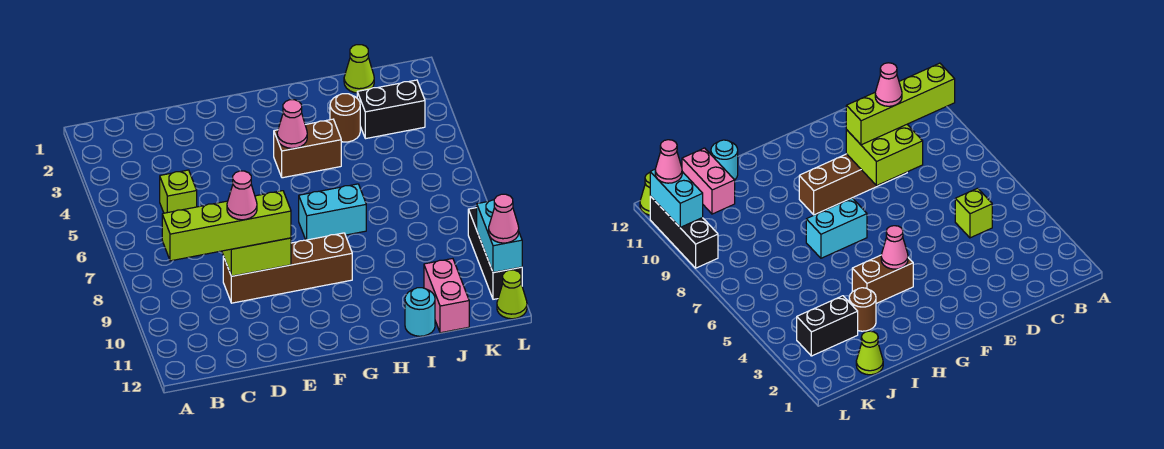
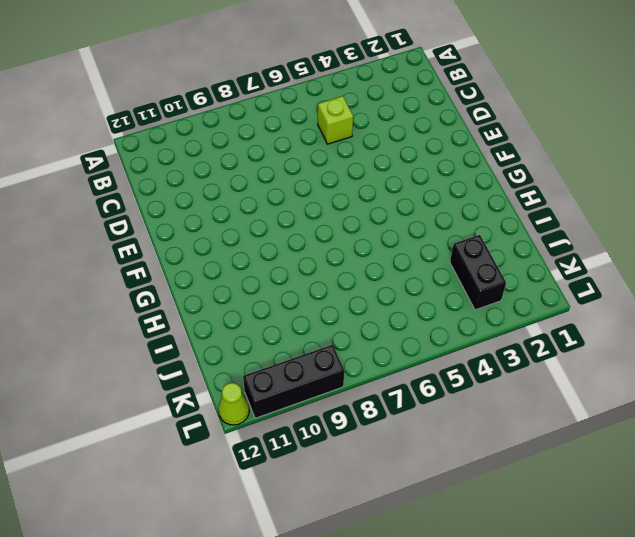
none -> brown brick D9:G9 level 1
none -> brown brick G4:H4 level 1
none -> cyan brick G7:H7 level 1

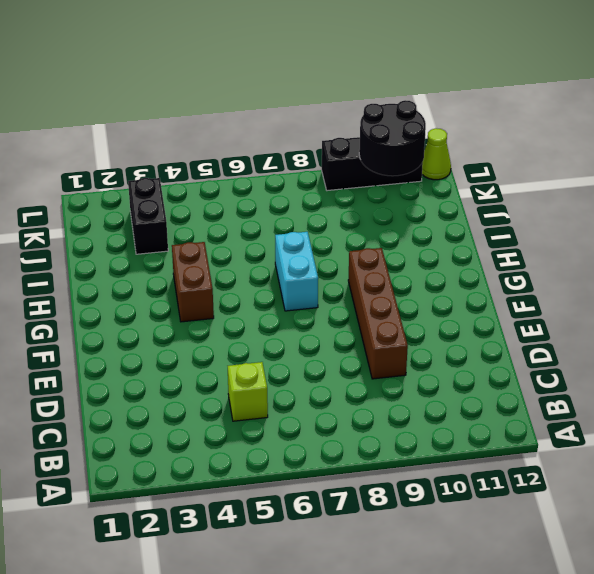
black round brick K10:L11 level 2 -> cyan brick L10:L11 level 2
none -> brown round brick I3 level 1
none -> cyan round brick I12 level 1
none -> lime cone J1 level 1

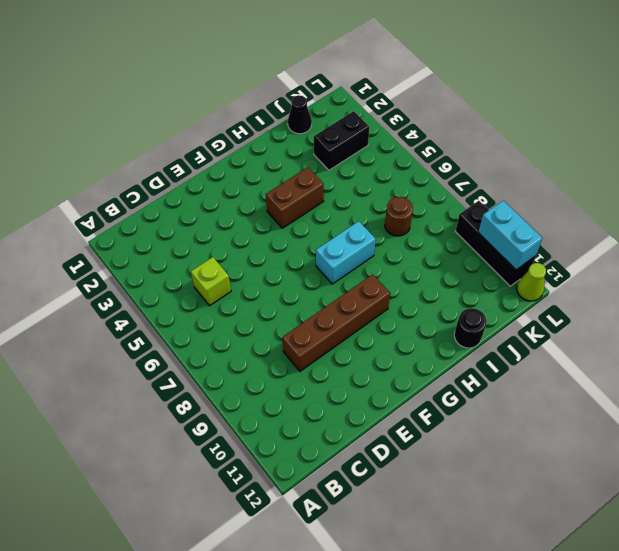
black round brick I12 level 1 -> cyan round brick I12 level 1
black cone J1 level 1 -> lime cone J1 level 1
brown round brick J7 level 1 -> brown round brick I3 level 1
none -> pink brick J11:J12 level 1
none -> lime brick D8:E9 level 2
none -> pink cone G4 level 2

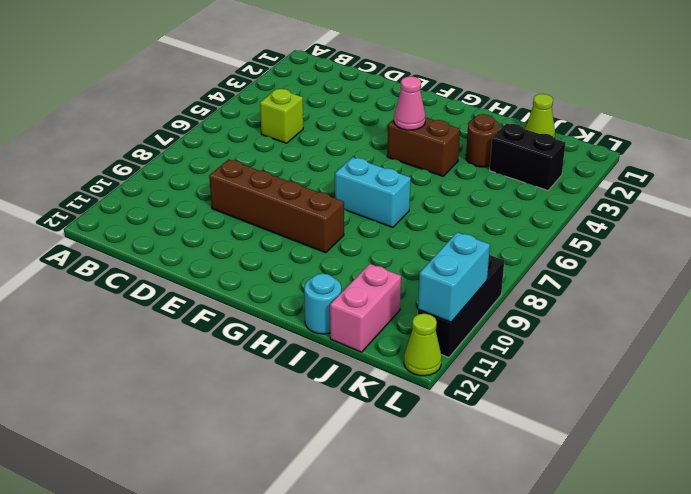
none -> lime brick D8:E9 level 2
none -> lime brick B9:E9 level 3
none -> pink cone L11 level 3

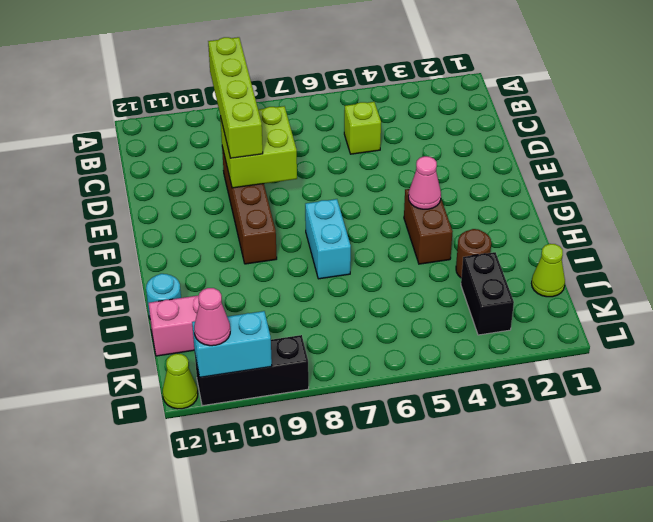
none -> pink cone D9 level 4

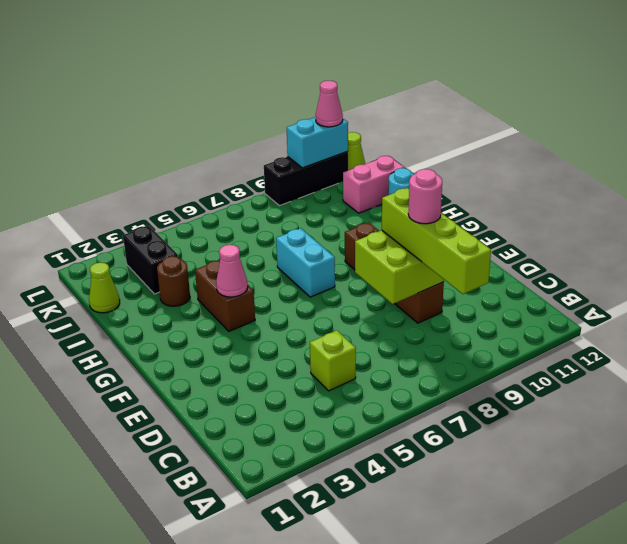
pink round brick D9 level 4 -> pink cone D9 level 4

